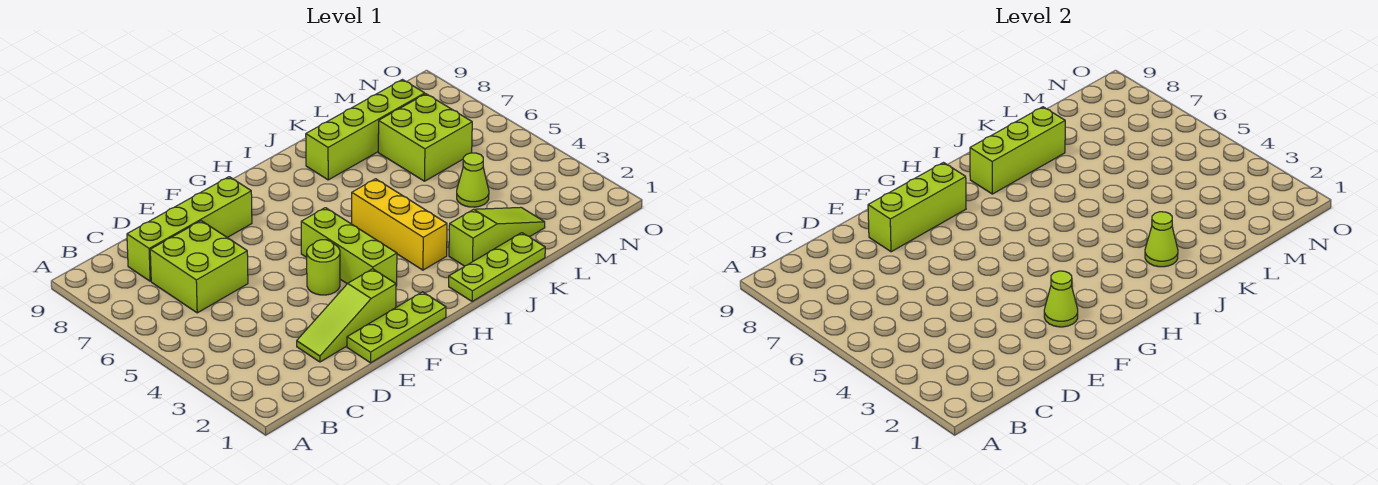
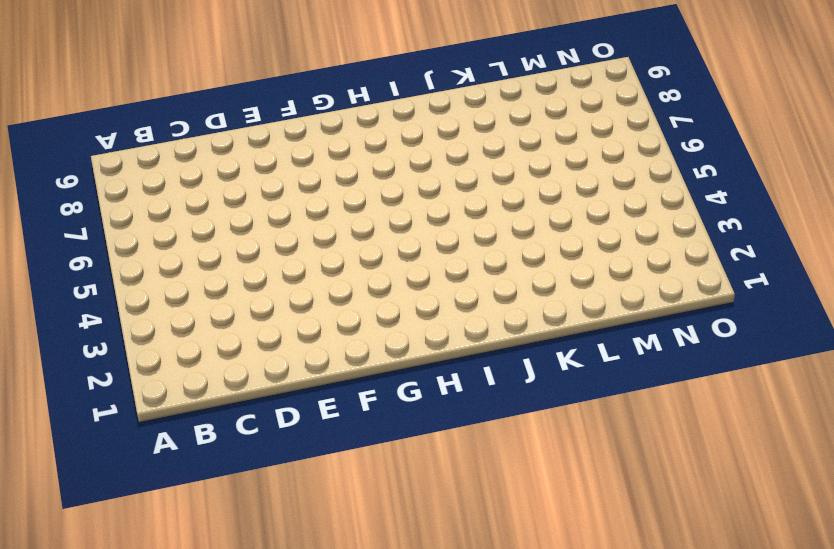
none -> lime brick C6:D7 level 1
none -> lime brick C8:F8 level 1
none -> lime slope D2:F2 level 1 top F

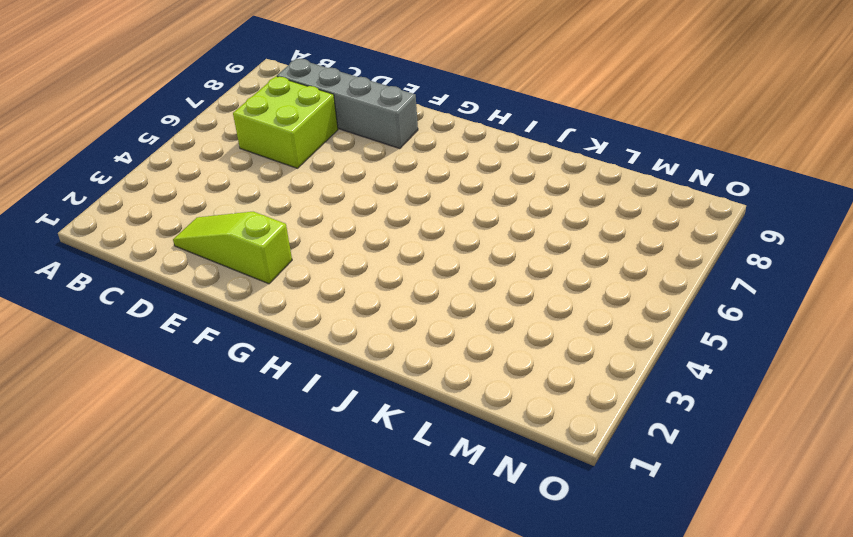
grey brick C8:F8 level 1 -> lime brick C8:F8 level 1
none -> lime plate E1:G1 level 1
none -> lime round brick F4 level 1
none -> lime brick G3:G5 level 1

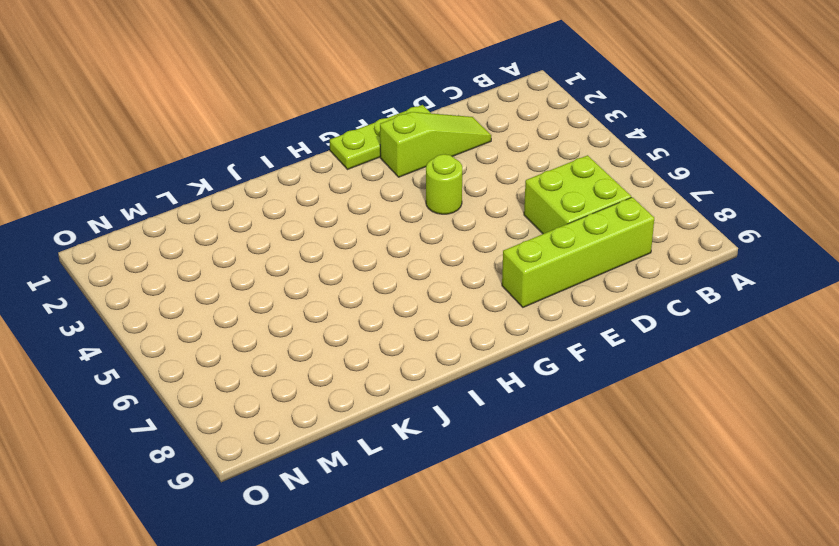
none -> lime brick G3:G5 level 1
none -> lime plate I1:K1 level 1
none -> yellow brick I3:I5 level 1

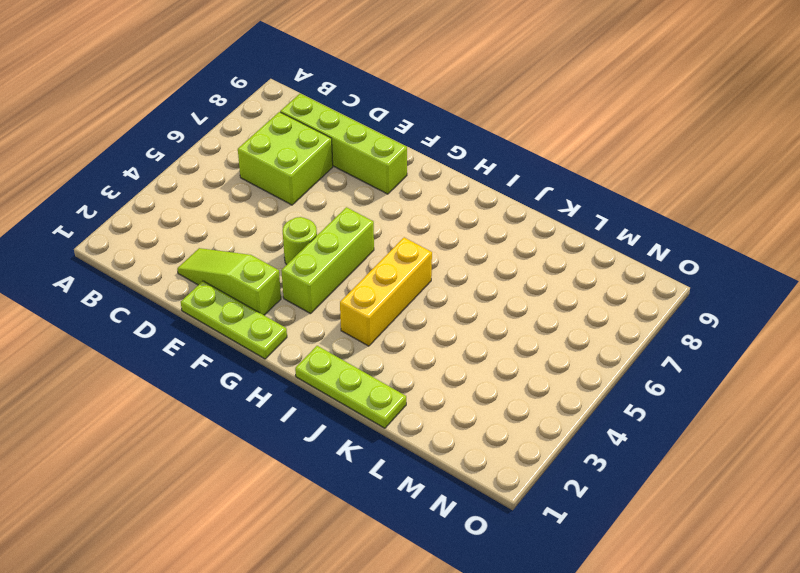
none -> lime slope J2:L2 level 1 top J
none -> lime brick J8:M8 level 1
none -> lime cone L4 level 1

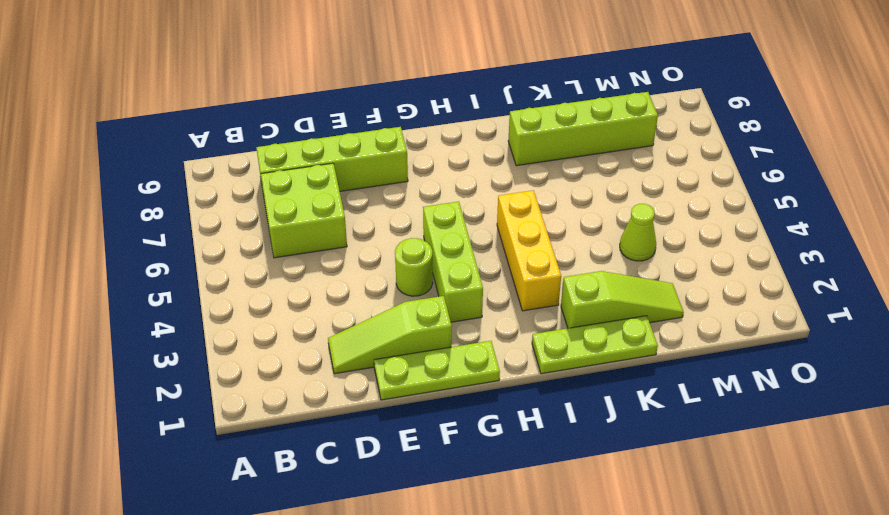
none -> lime brick L6:M7 level 1
none -> lime brick E8:G8 level 2
none -> lime cone F2 level 2

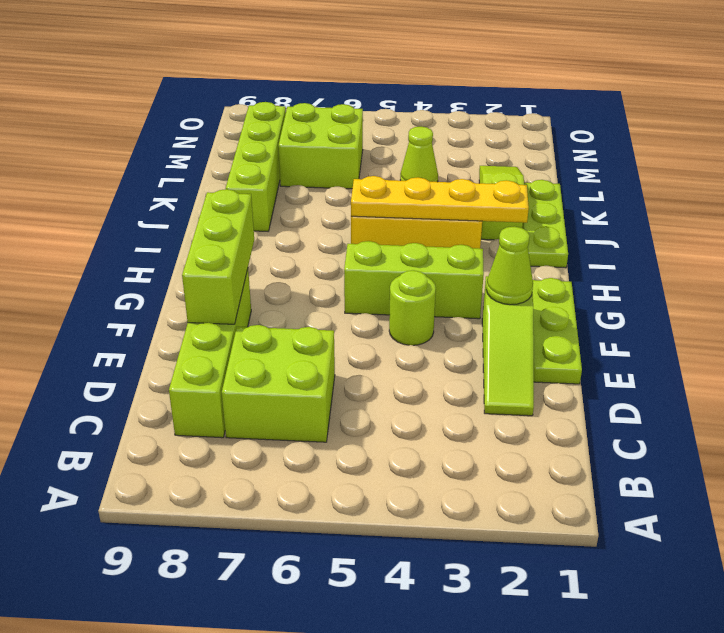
yellow plate I2:I5 level 2 -> none
none -> lime brick I8:K8 level 2
none -> lime cone J2 level 2

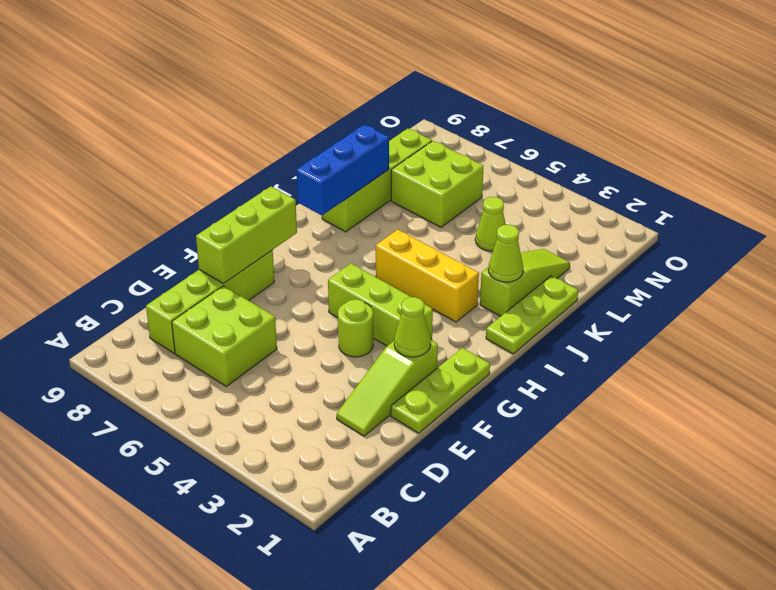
blue brick I8:K8 level 2 -> lime brick I8:K8 level 2

